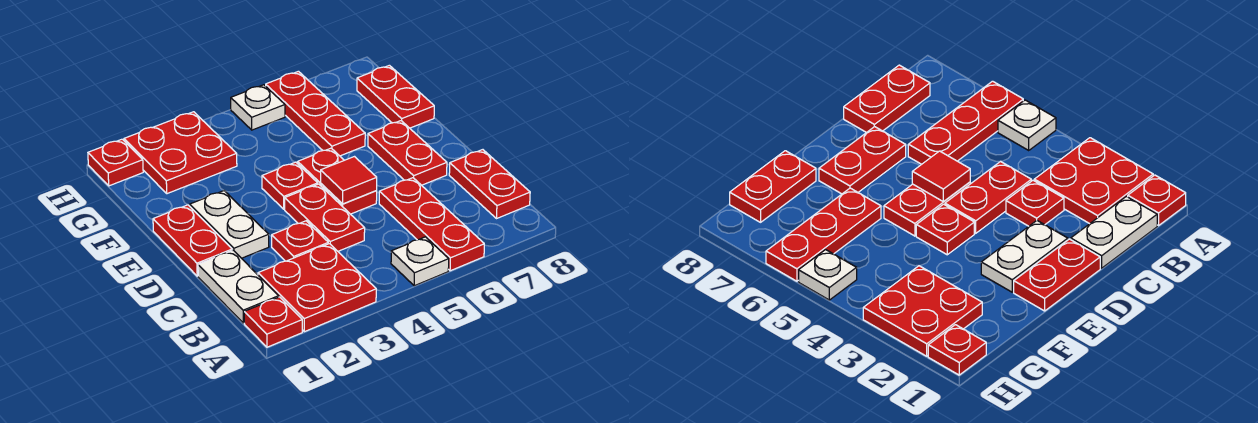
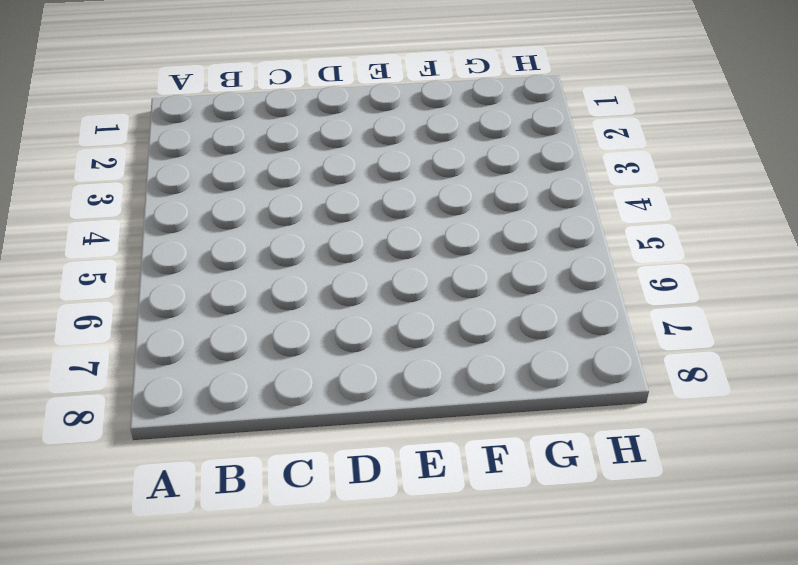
none -> red plate A1 level 1
none -> red plate A2:B3 level 1
none -> white plate A5 level 1

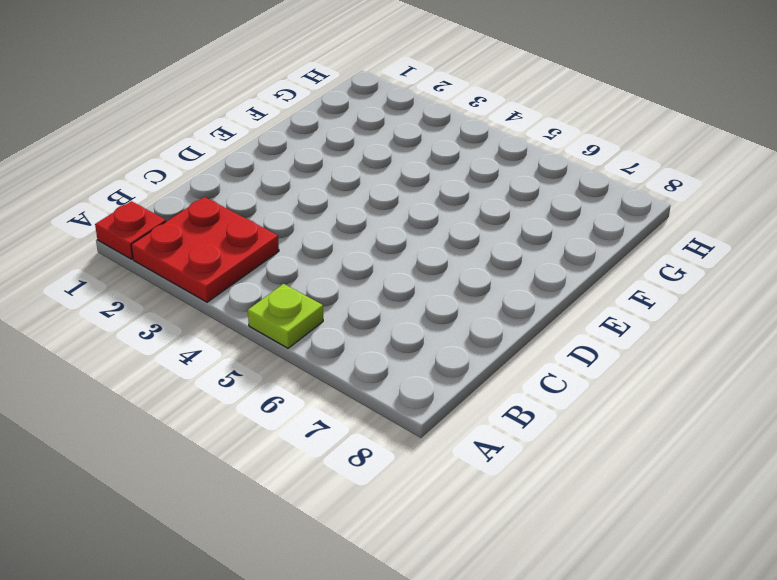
lime plate A5 level 1 -> white plate A5 level 1
none -> red plate A6:C6 level 1
none -> white plate B1:C1 level 1
none -> red plate B8:C8 level 1

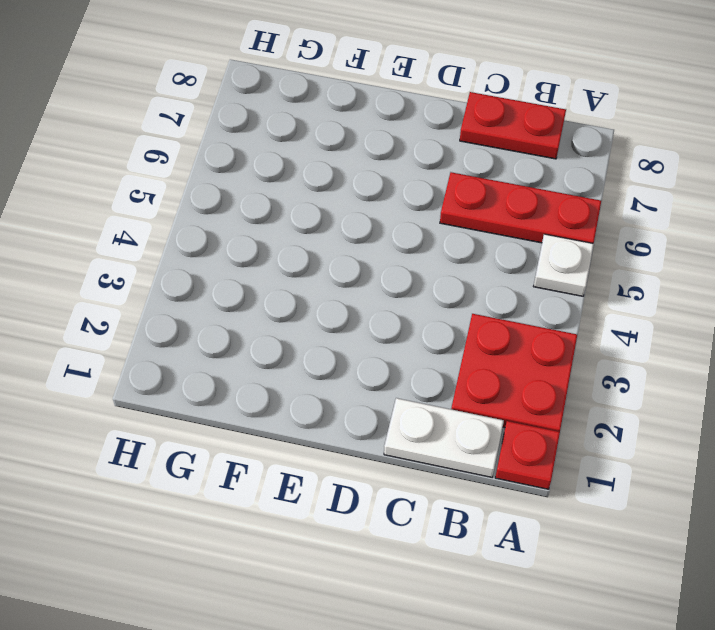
none -> red plate C3 level 1
none -> red plate C4:D4 level 1
none -> red plate D1:E1 level 1

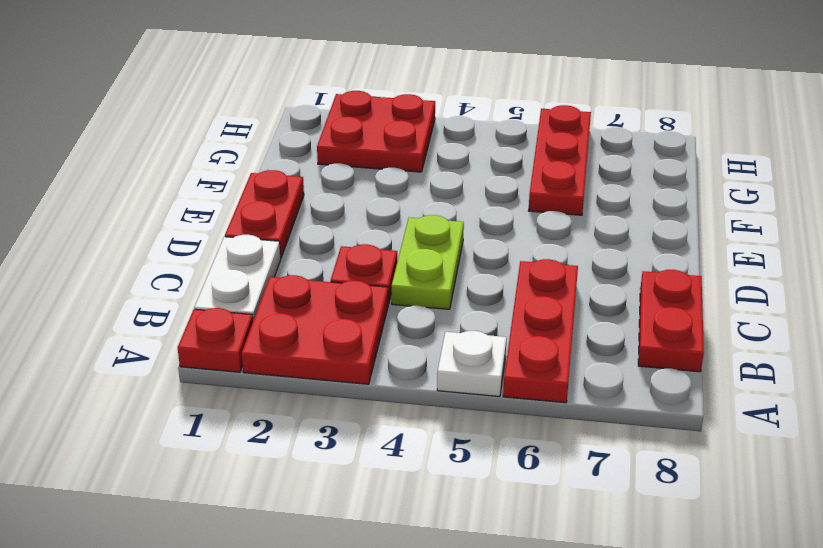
lime plate C4:D4 level 1 -> red plate C4:D4 level 1
none -> white plate D2:E2 level 1
none -> red plate D5:E5 level 1
none -> red plate D7:E7 level 1

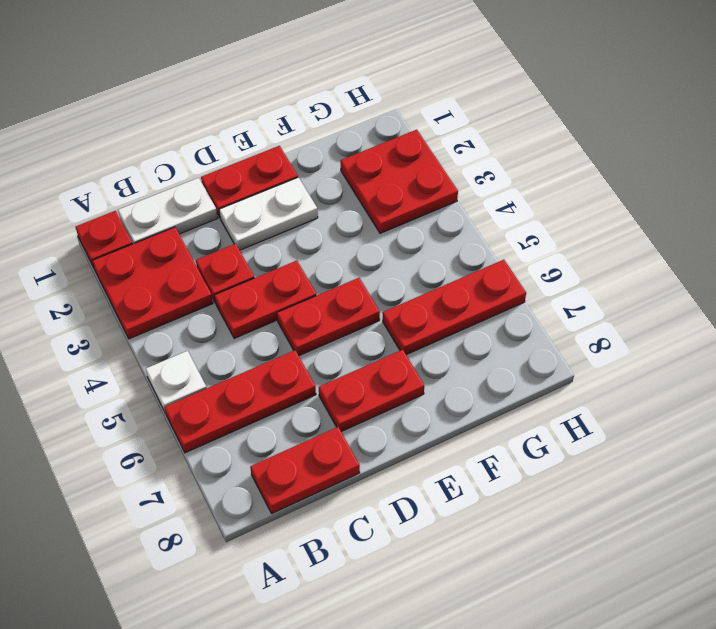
none -> red plate E4 level 1
none -> red plate F8:G8 level 1
none -> red plate H1 level 1

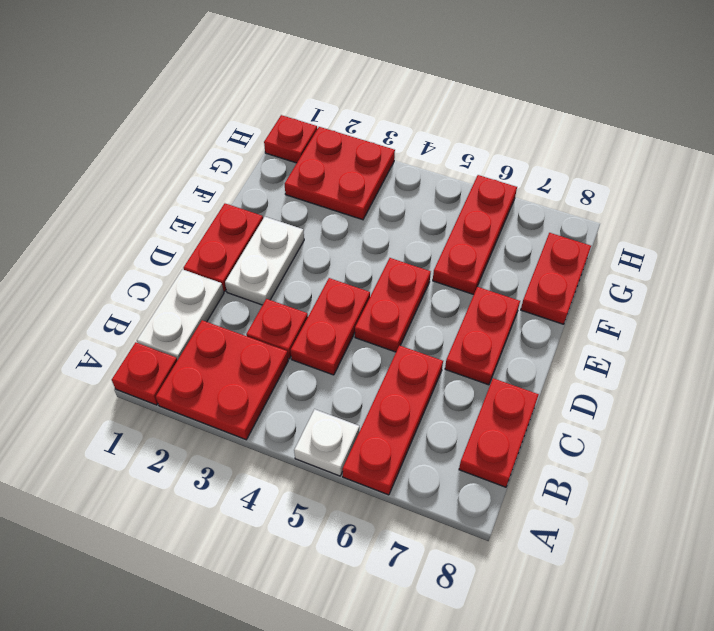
none -> red plate E4 level 1
none -> white plate H5 level 1
none -> red tile D5 level 2

